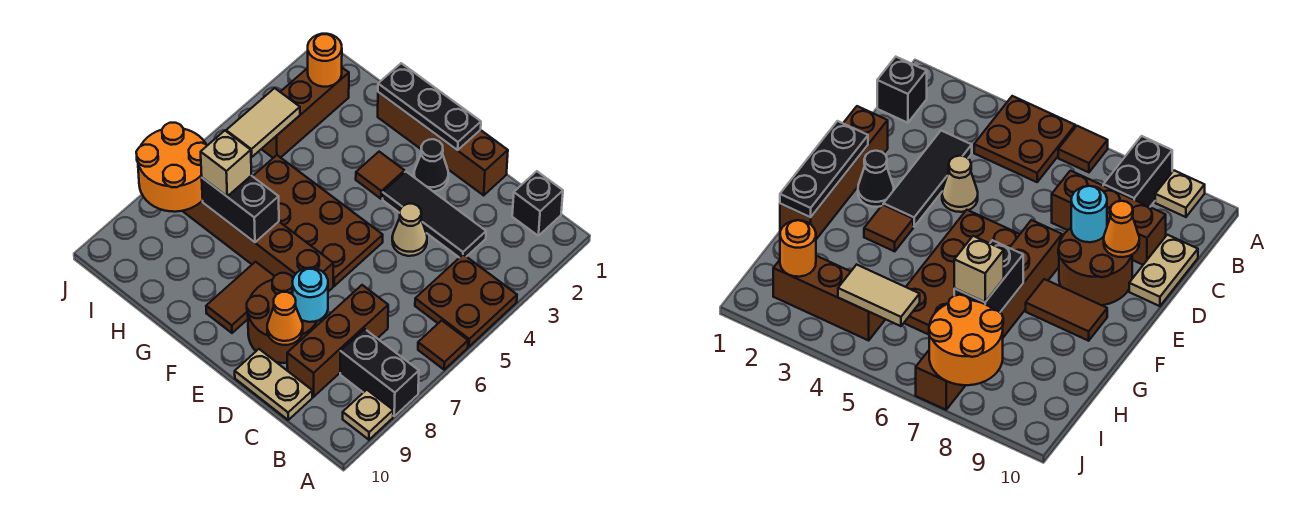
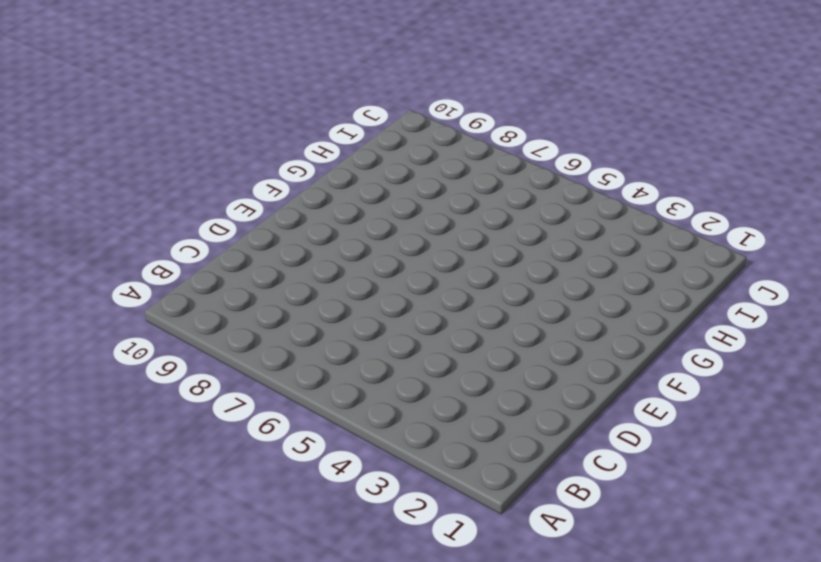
none -> brown plate A4:B5 level 1
none -> brown tile A6 level 1
none -> black brick A8:B8 level 1

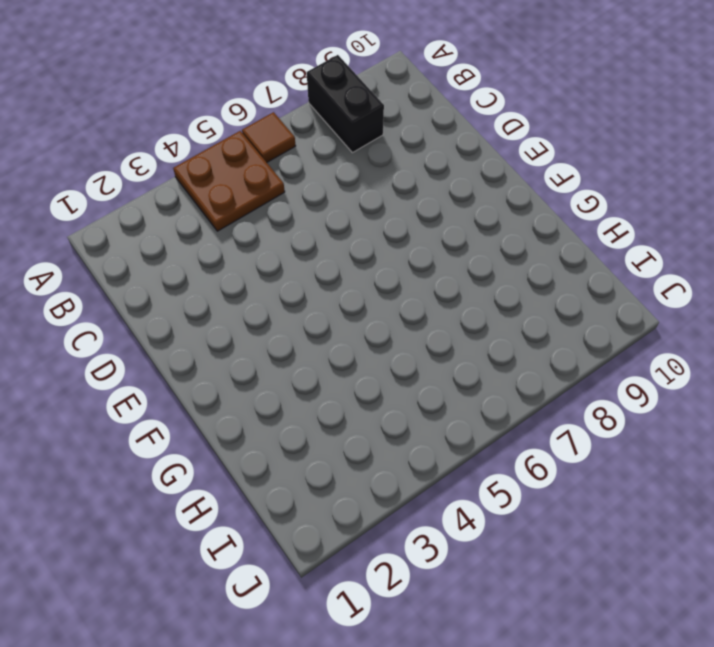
none -> tan plate A9 level 1
none -> black brick B1 level 1
none -> black tile C3:E3 level 1

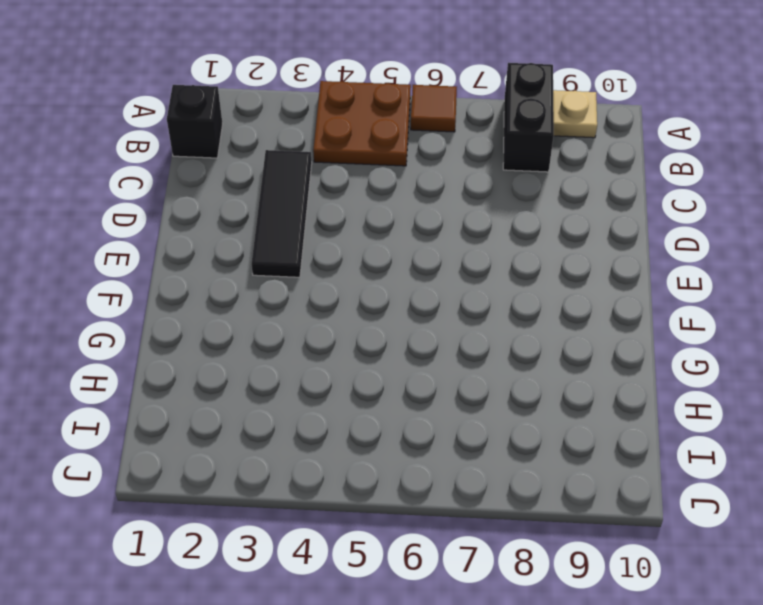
none -> brown brick C7:C9 level 1
none -> tan plate C10:D10 level 1
none -> brown brick D1:G1 level 1

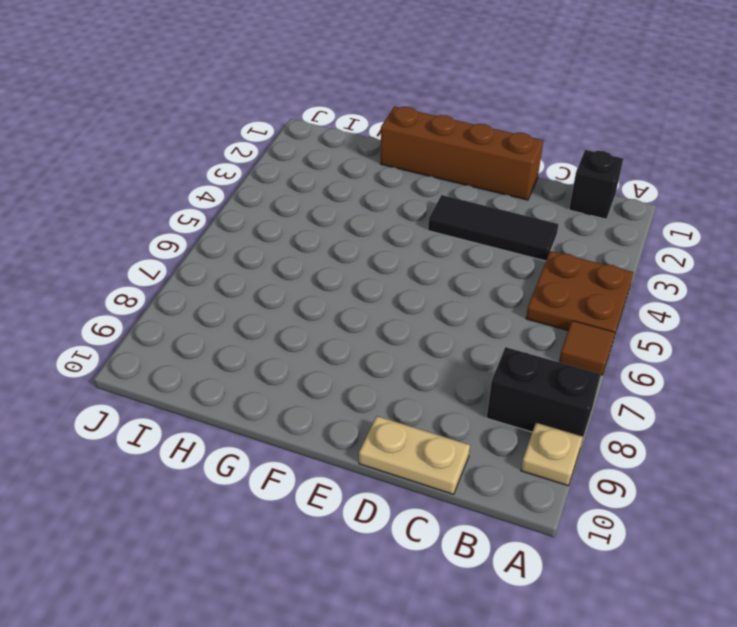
none -> brown brick C7:C9 level 1
none -> tan cone D4 level 1
none -> brown round brick D8:E9 level 1

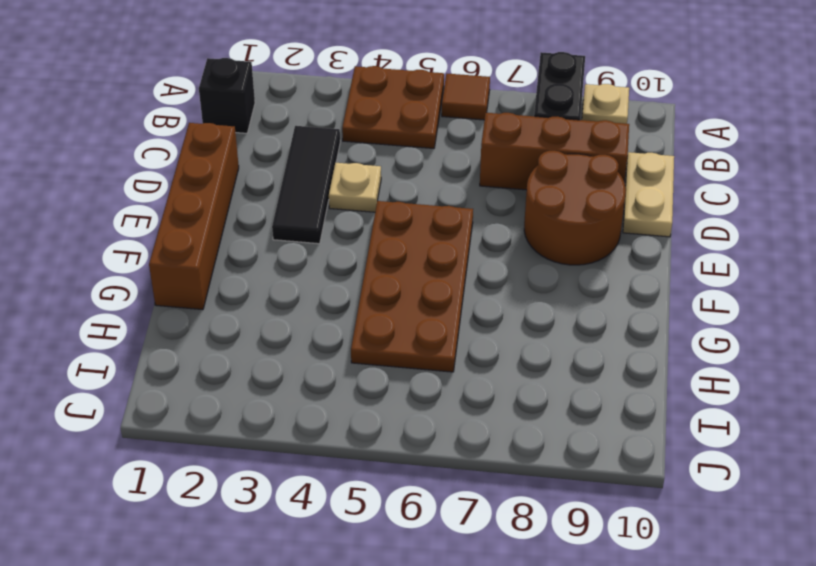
tan plate D4 level 1 -> tan cone D4 level 1
none -> black cone E2 level 1
none -> brown brick E7:J7 level 1
none -> brown tile F3 level 1

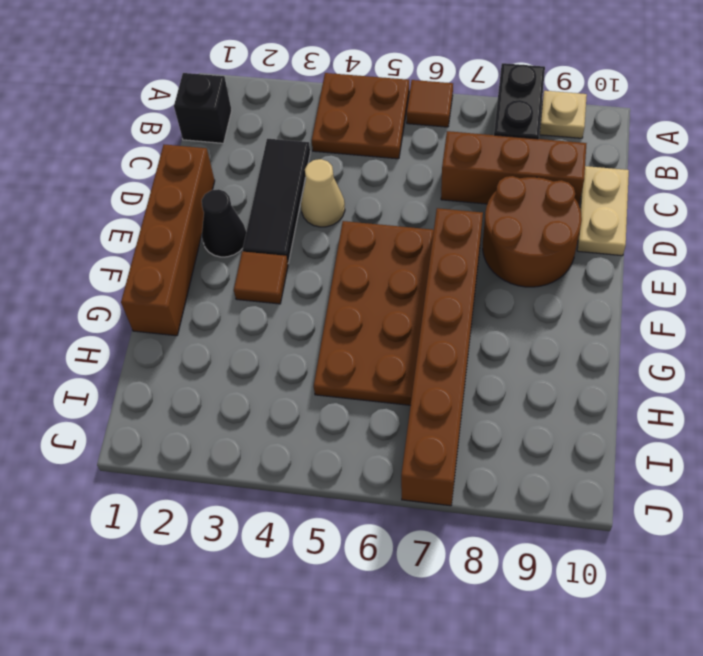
none -> brown tile F8:F9 level 1
none -> brown brick I2:I4 level 1
none -> cyan round brick D8 level 2

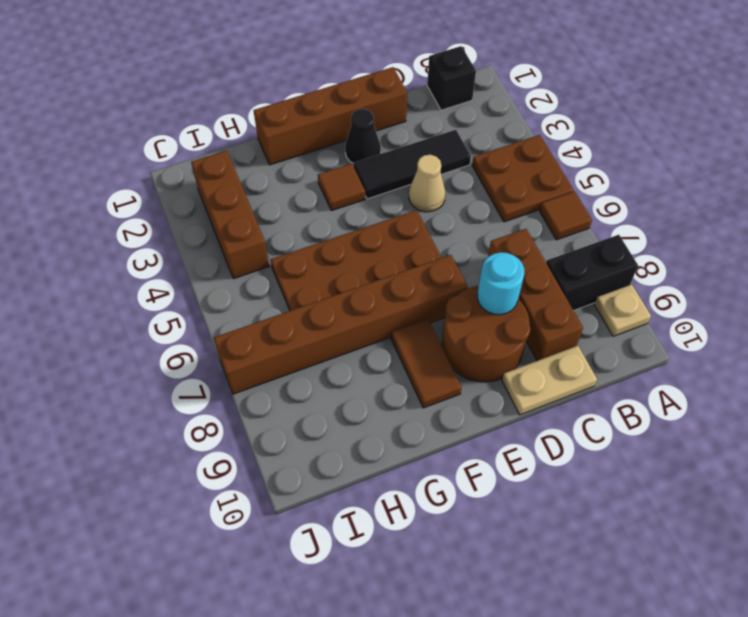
none -> orange cone D9 level 2
none -> black plate E1:G1 level 2
none -> black brick G7:H7 level 2

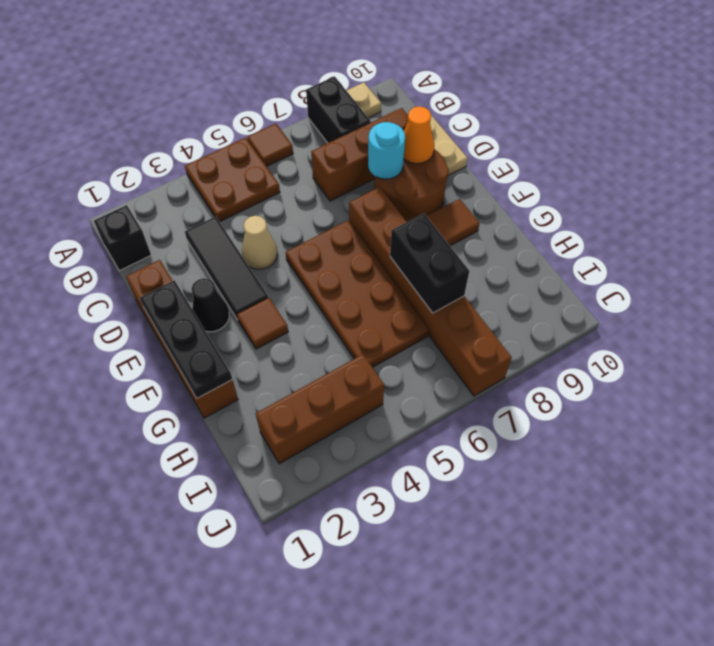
none -> orange round brick I2 level 2
none -> tan tile I4:I5 level 2
none -> orange round brick I7:J8 level 2

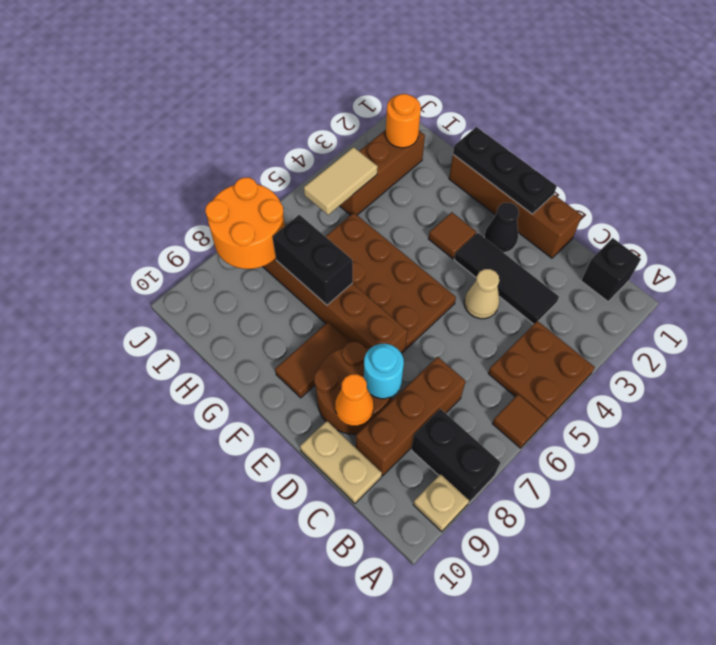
none -> tan brick H7 level 3

